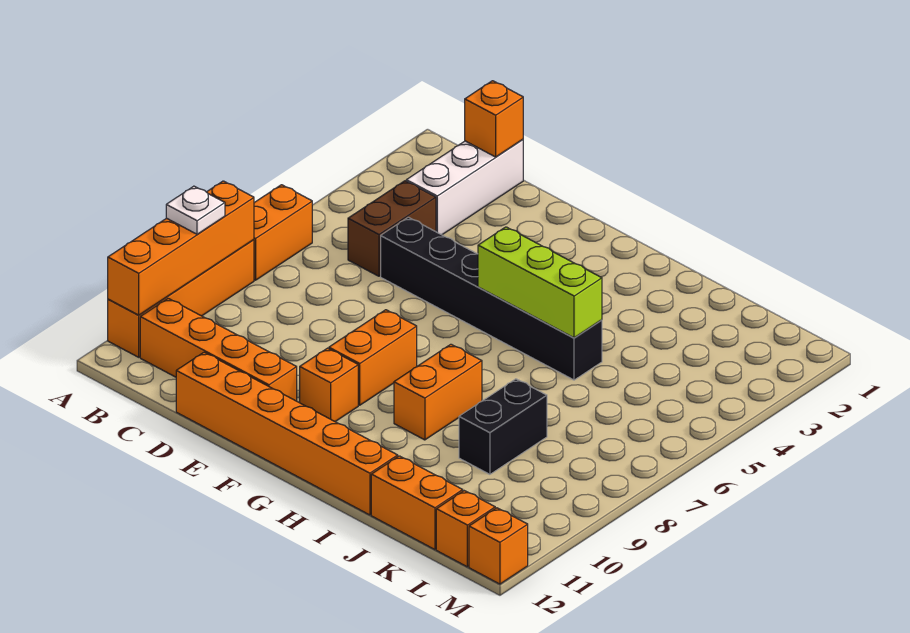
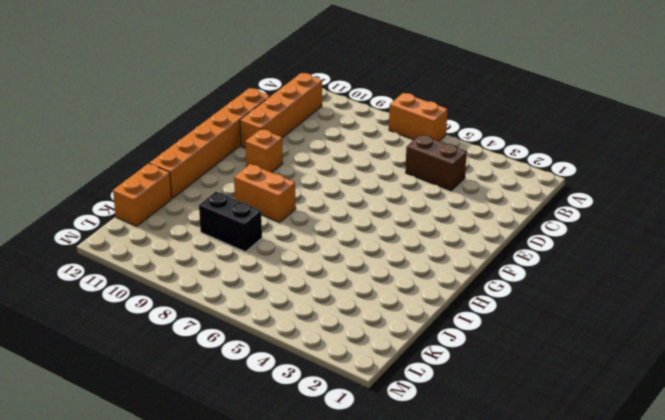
none -> orange brick A8:A11 level 1
none -> white brick C1:C3 level 1
none -> black brick D5:I5 level 1

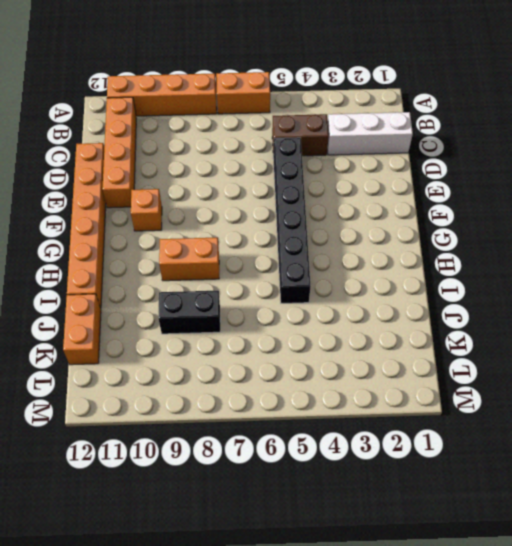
none -> orange brick F8:F9 level 1
none -> orange brick L12 level 1
none -> orange brick M12 level 1

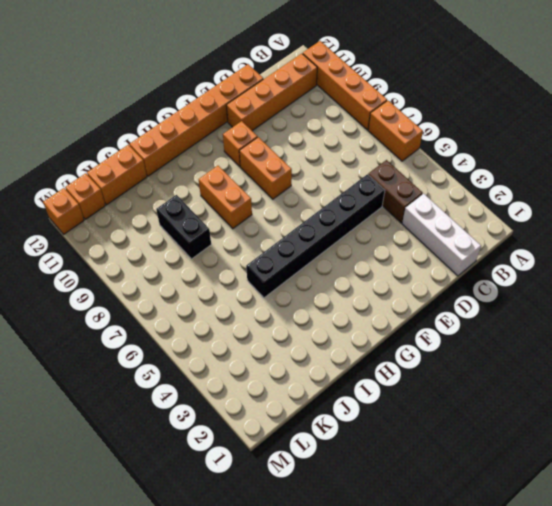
none -> orange brick A8:A11 level 2
none -> orange brick C1 level 2
none -> lime brick G5:I5 level 2

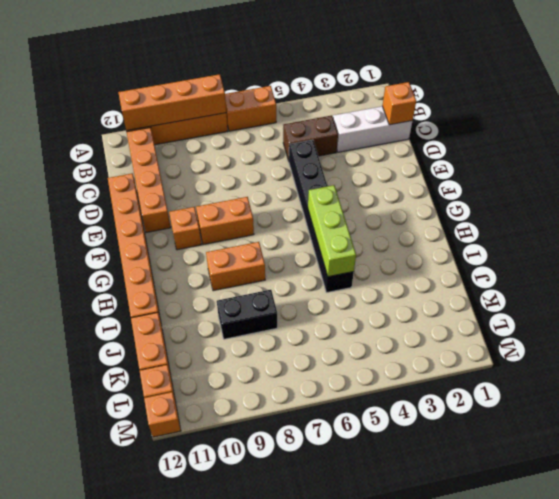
none -> white plate A9 level 3

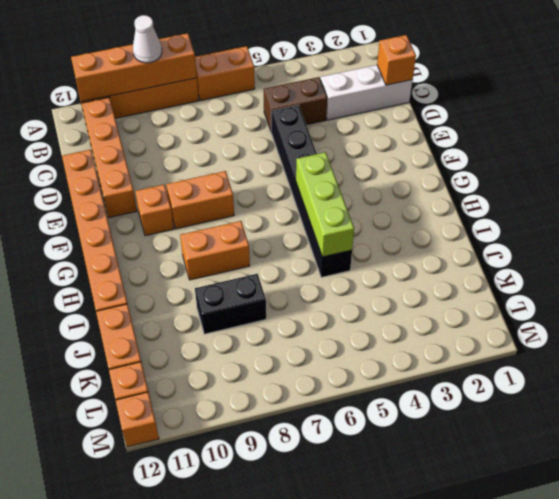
white cone A9 level 3 -> white plate A9 level 3

